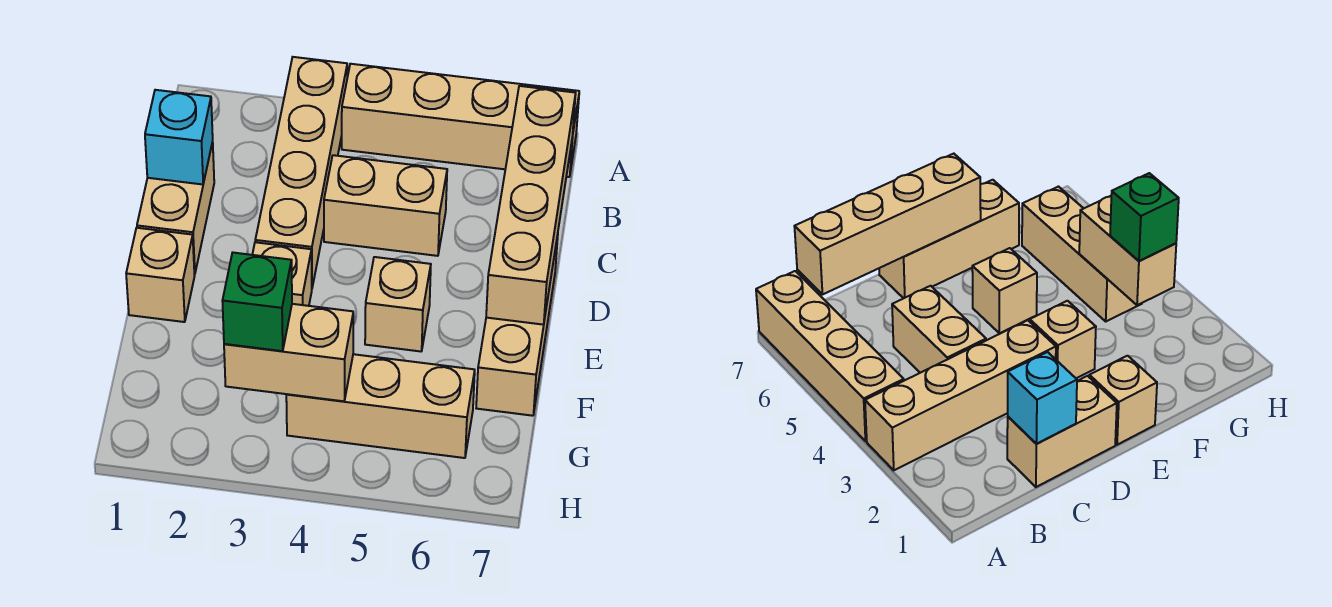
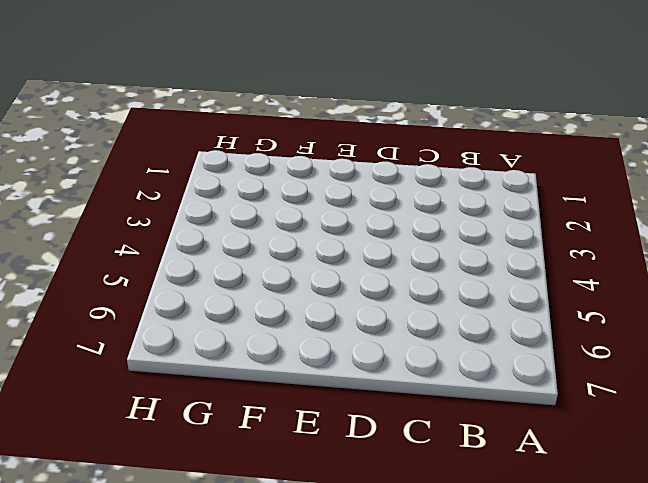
none -> tan brick A3:D3 level 1
none -> tan brick A4:A7 level 1
none -> tan brick C1:D1 level 1

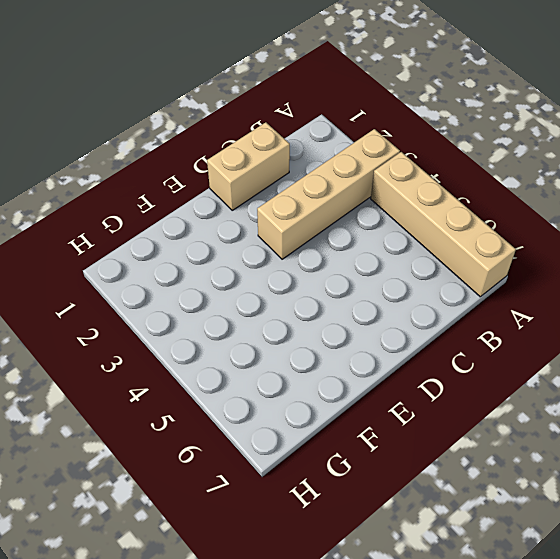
none -> tan brick C4:C5 level 1
none -> tan brick D7:F7 level 1
none -> tan brick E1 level 1

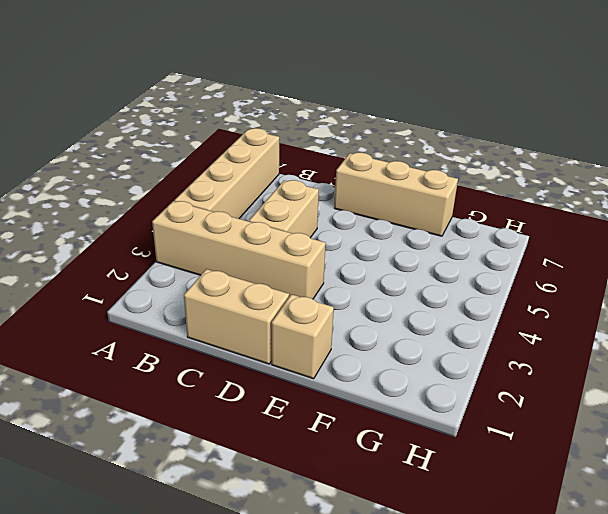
none -> tan brick E3 level 1
none -> tan brick E5 level 1
none -> tan brick G4:G6 level 1

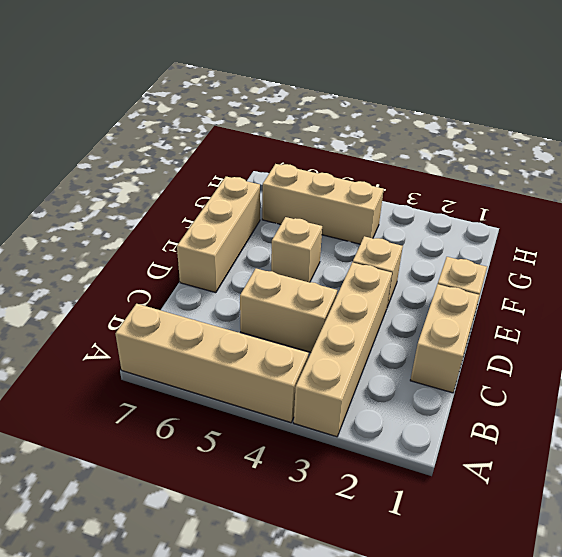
none -> tan brick B7:E7 level 2
none -> cyan brick C1 level 2
none -> tan brick G3:G4 level 2

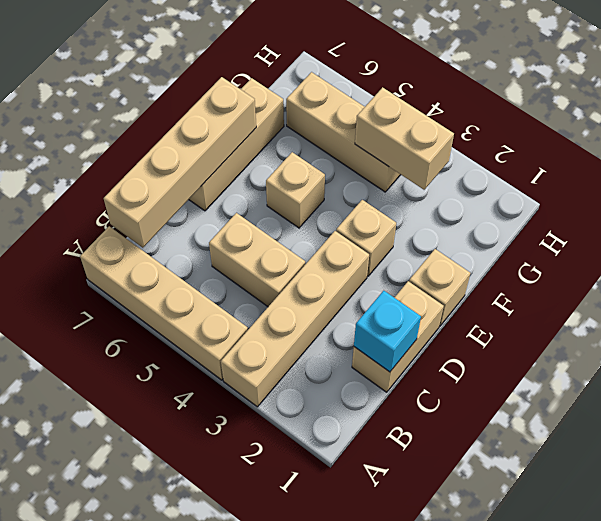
none -> green brick G3 level 3

